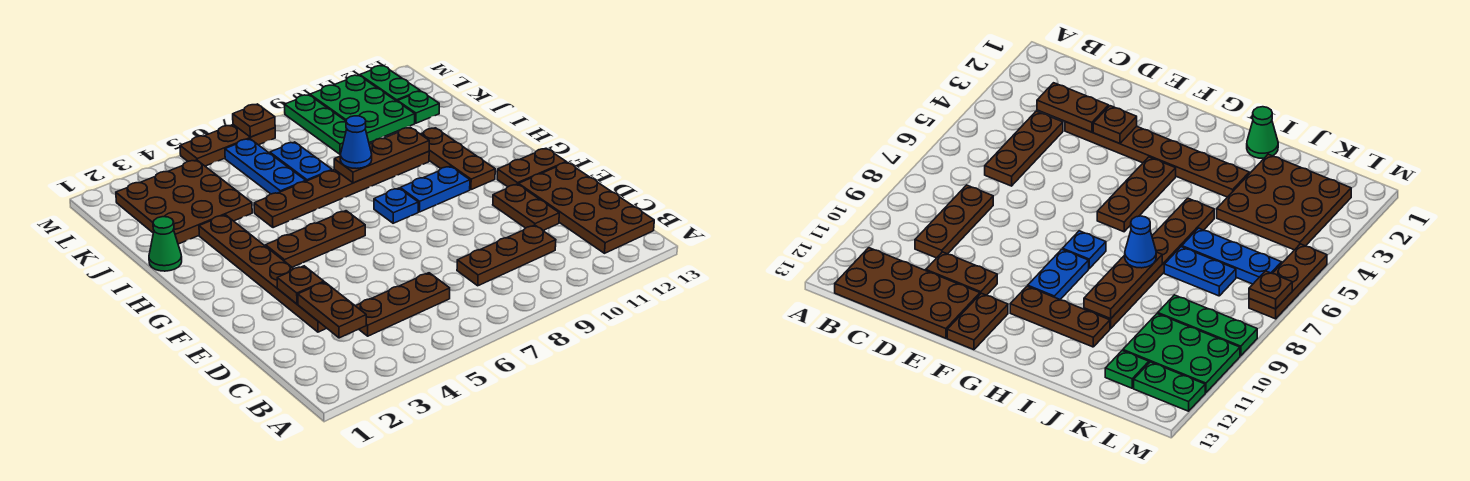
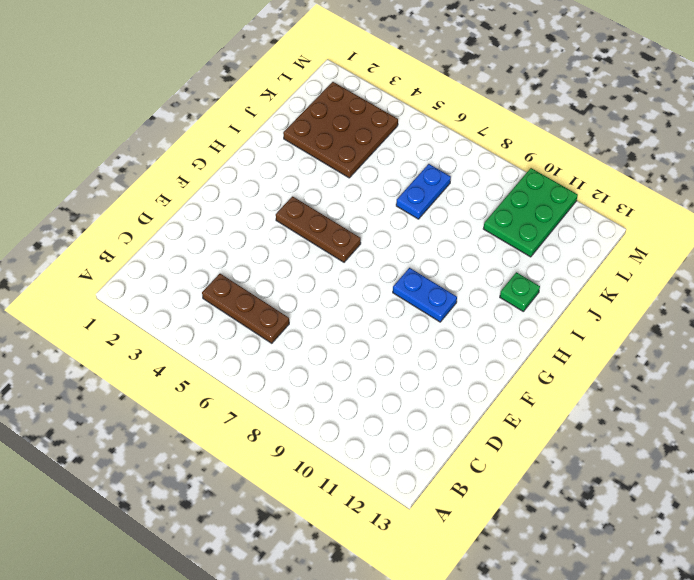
green plate I12 level 1 -> green plate K12 level 1
none -> brown plate B12:E13 level 1
none -> brown plate C8:C10 level 1
none -> brown plate D3:I3 level 1

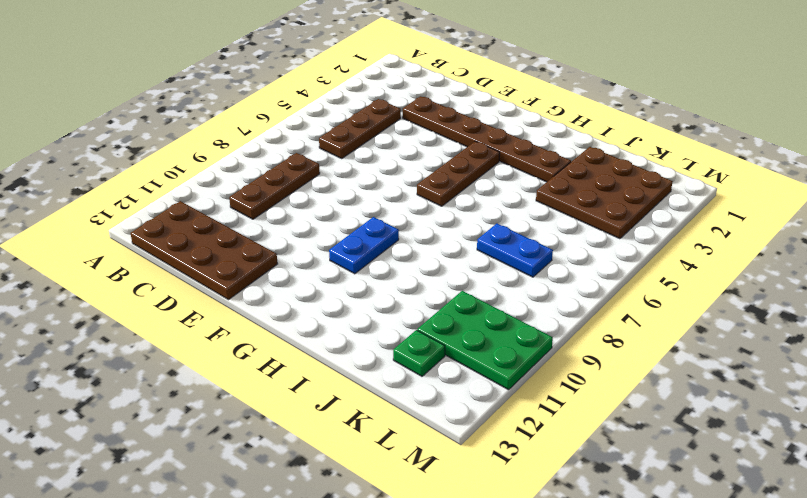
none -> brown plate D11:E11 level 1
none -> brown plate F12:F13 level 1
none -> blue plate G8 level 1

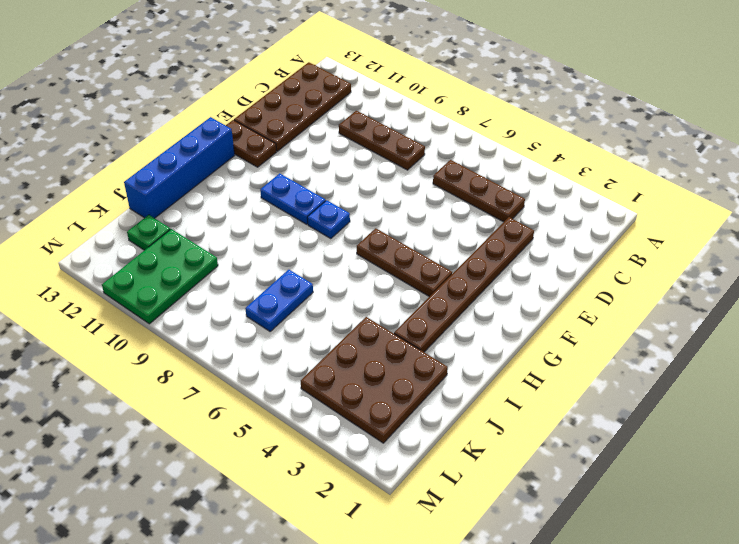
blue brick G13:J13 level 1 -> none
none -> brown plate D11:E11 level 1
none -> brown plate G11:I11 level 1
none -> green cone I1 level 1

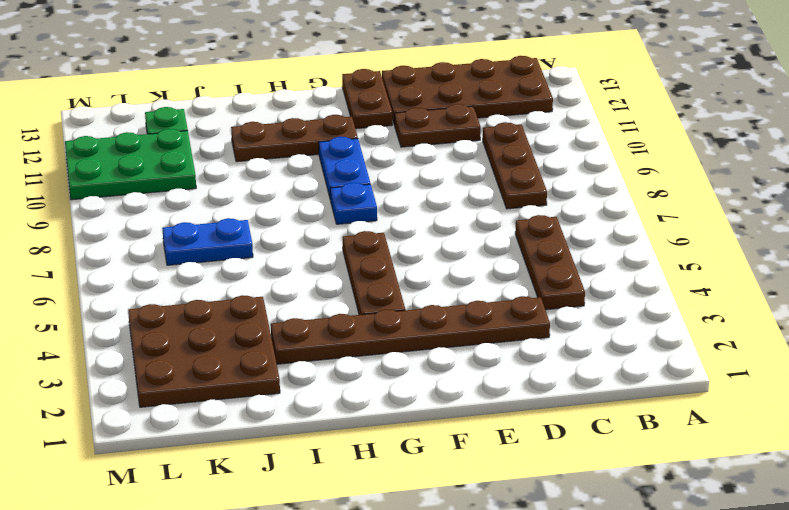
none -> green cone I1 level 1
none -> brown plate I5:I10 level 1
none -> blue plate J6:L6 level 1

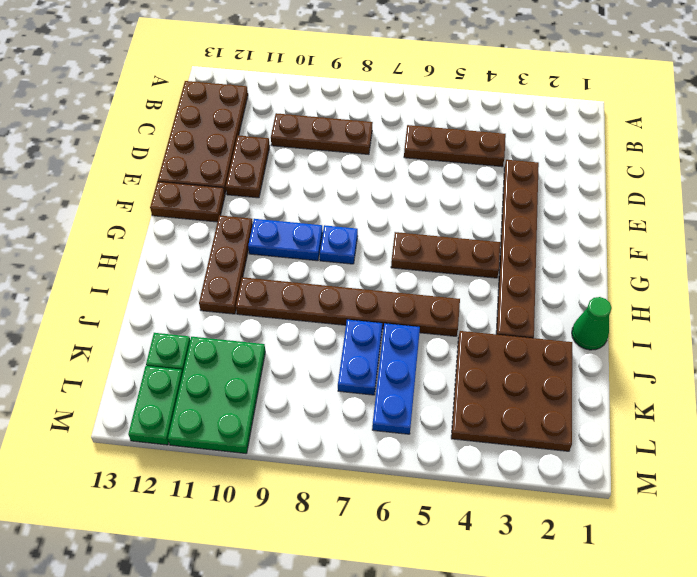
none -> green plate K9:M9 level 1
none -> brown plate M5:M7 level 1
none -> brown plate C3:D3 level 2

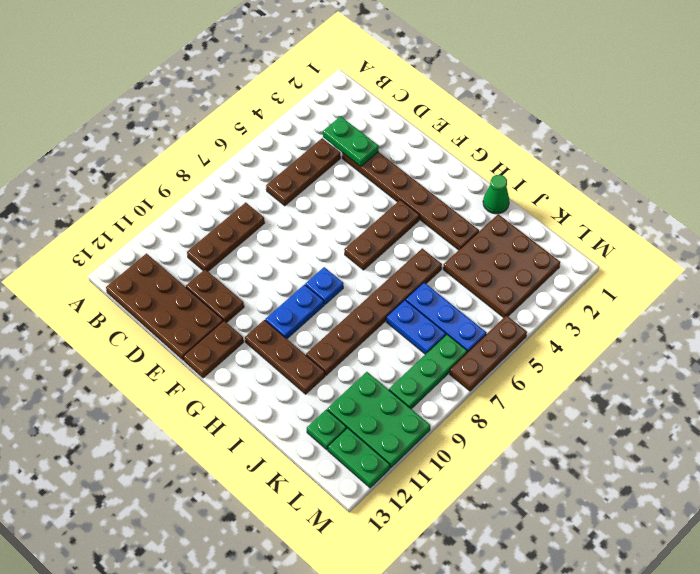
green plate C3:D3 level 2 -> brown plate C3:D3 level 2
green plate L7:L9 level 1 -> green plate K9:M9 level 1
none -> brown plate E3 level 2
none -> brown plate I8:I10 level 2
none -> brown plate M7 level 2

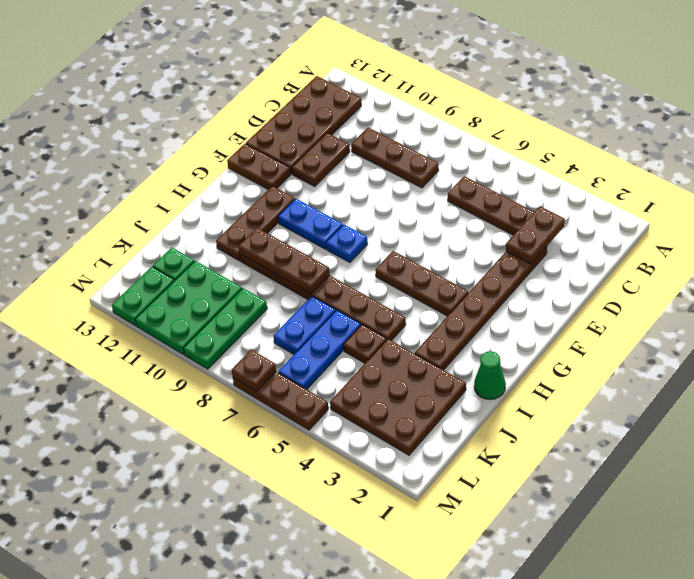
brown plate J5 level 1 -> brown plate E3 level 2
none -> blue cone I8 level 3

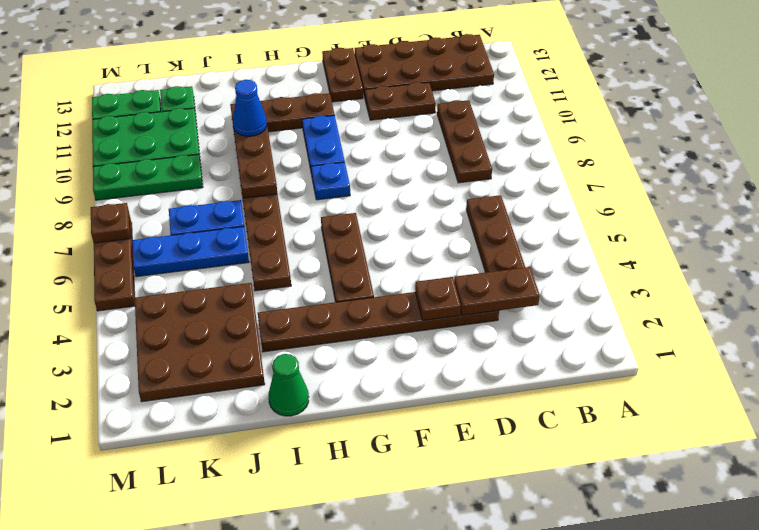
blue cone I10 level 3 -> blue cone I8 level 3

